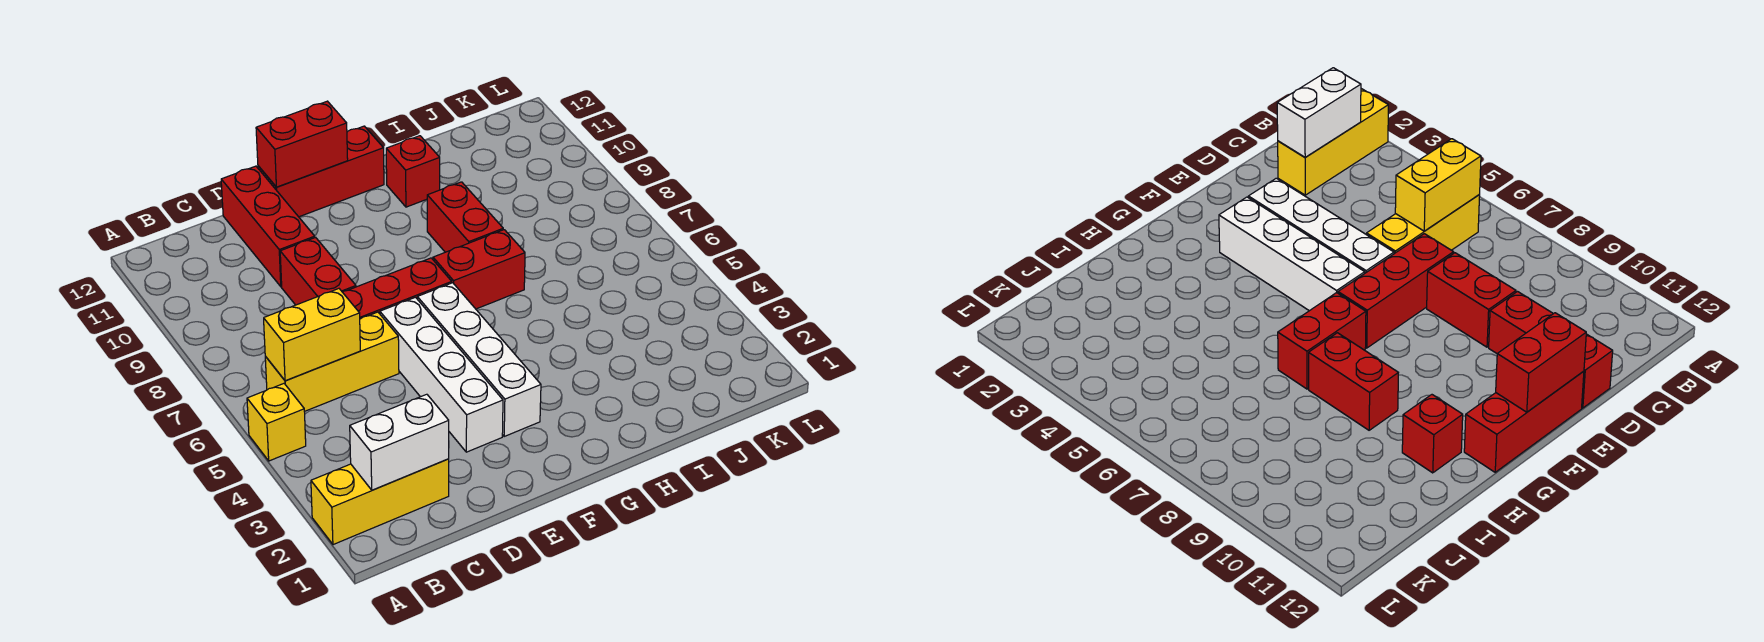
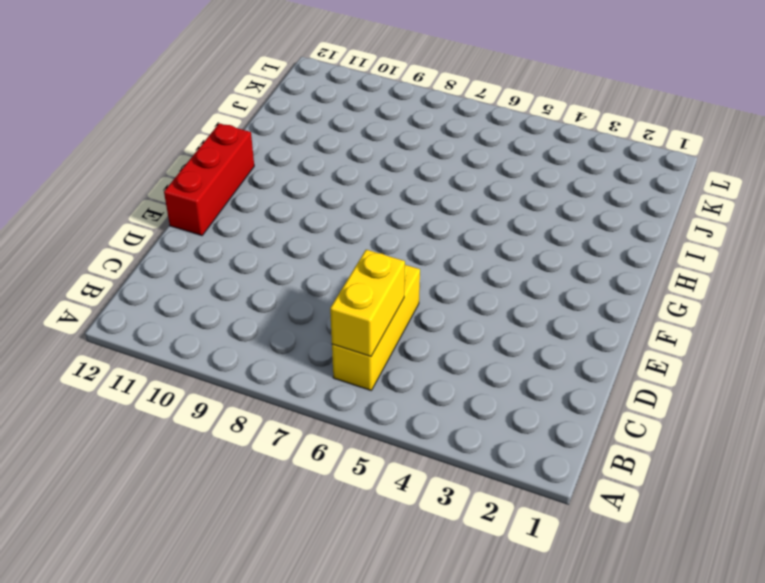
none -> yellow brick A2:C2 level 1
none -> yellow brick A5 level 1
none -> red brick D7:F7 level 1

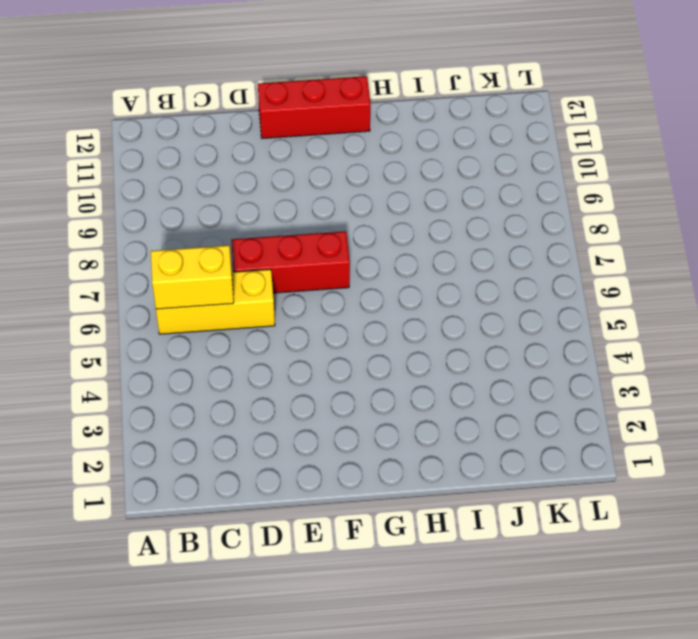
none -> yellow brick A2:C2 level 1
none -> yellow brick A5 level 1
none -> red brick D8:D9 level 1

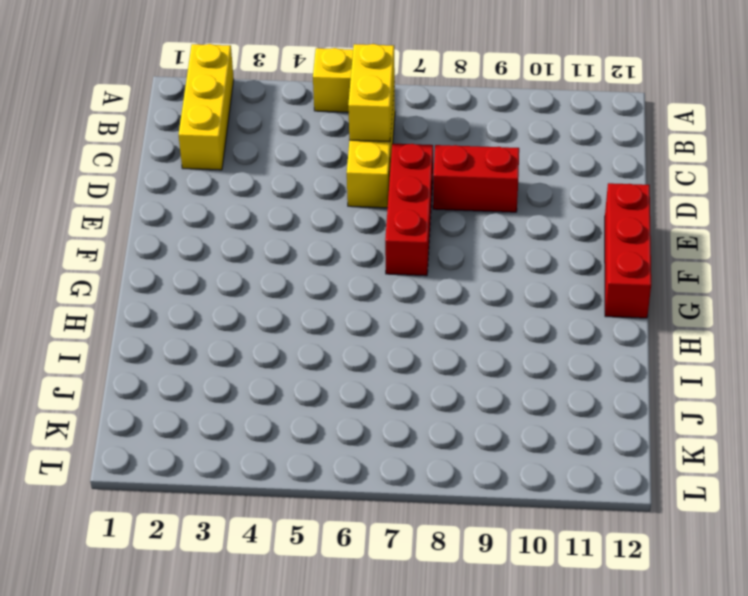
none -> red brick D10:D12 level 1
none -> white brick E3:E6 level 1
none -> white brick F3:F6 level 1

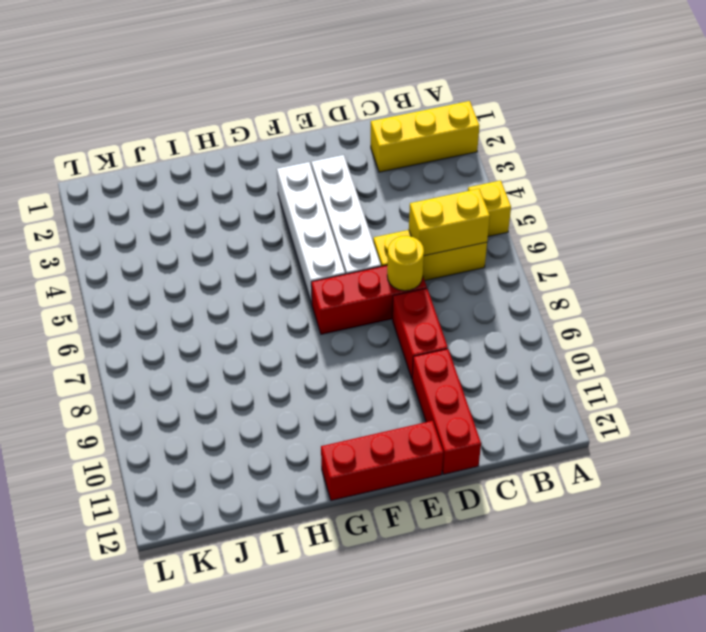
yellow round brick D7 level 2 -> none
none -> red brick G7:H7 level 1
none -> red brick H8:H9 level 1
none -> red brick H11 level 1

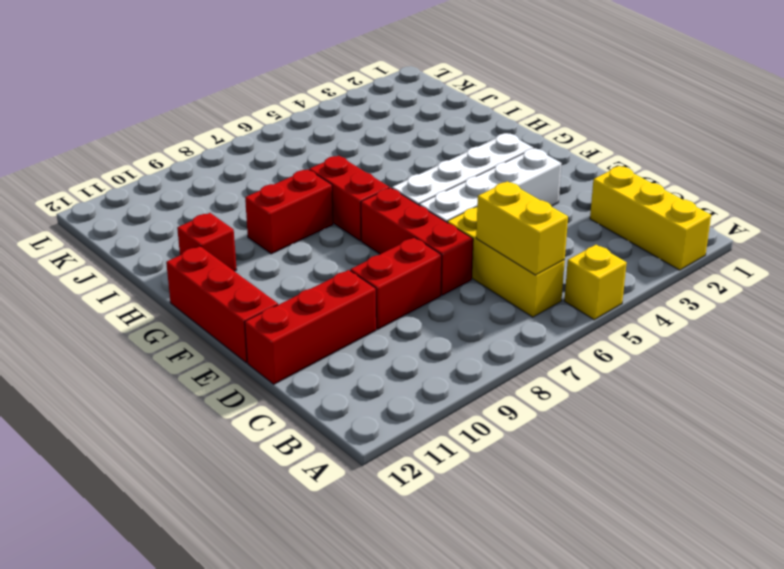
none -> white brick B2:C2 level 2
none -> red brick E12:F12 level 2

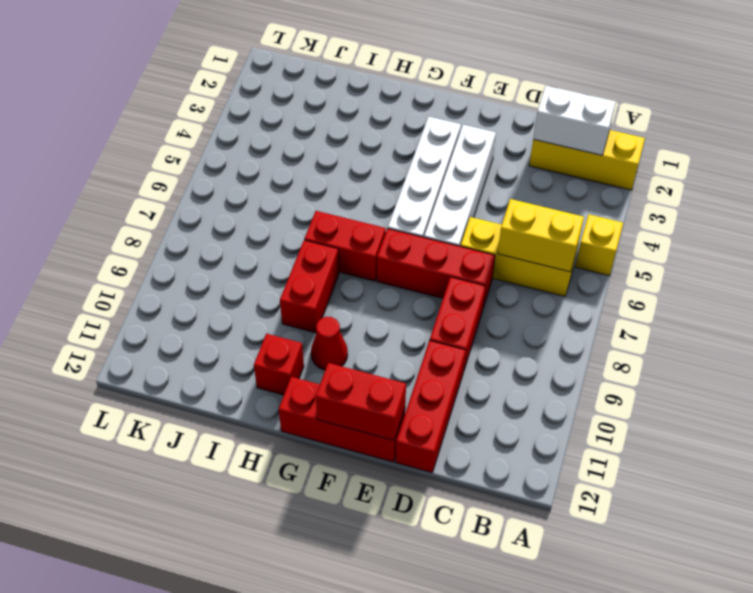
red cone G10 level 1 -> none

